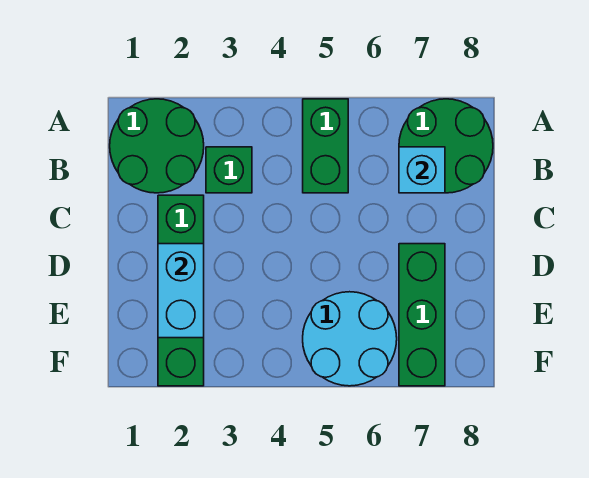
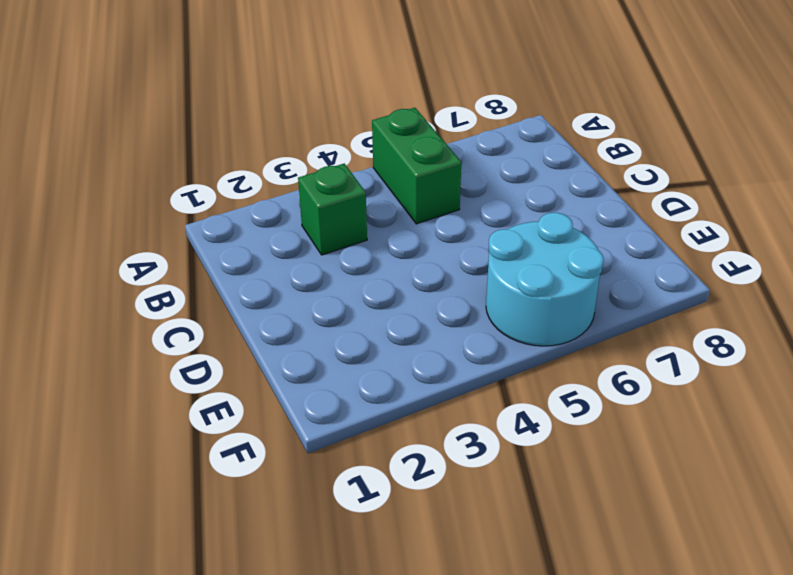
none -> green round brick A1:B2 level 1
none -> green round brick A7:B8 level 1

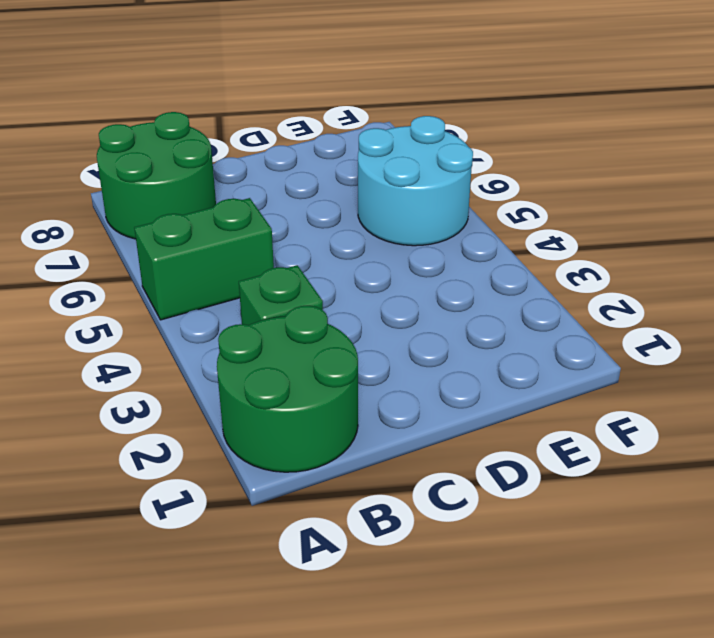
none -> green brick C2:F2 level 1
none -> green brick D7:F7 level 1

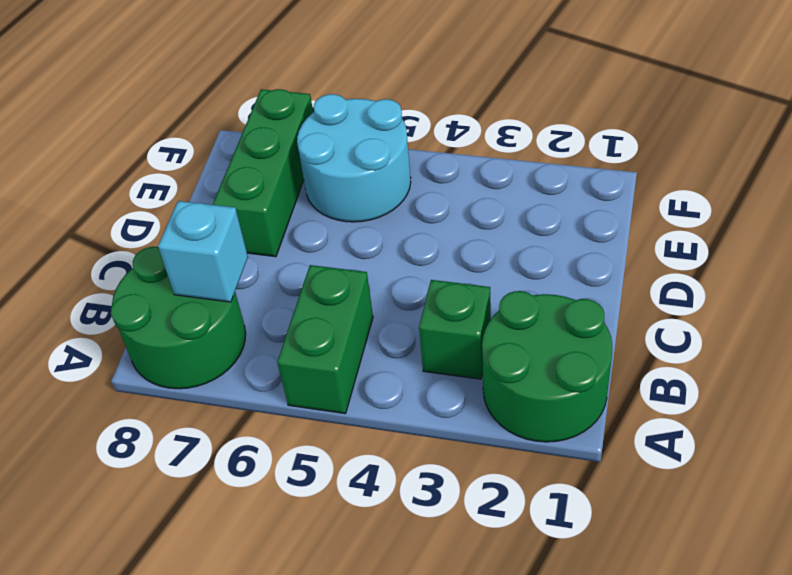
none -> green brick C2:F2 level 1
none -> cyan brick D2:E2 level 2

